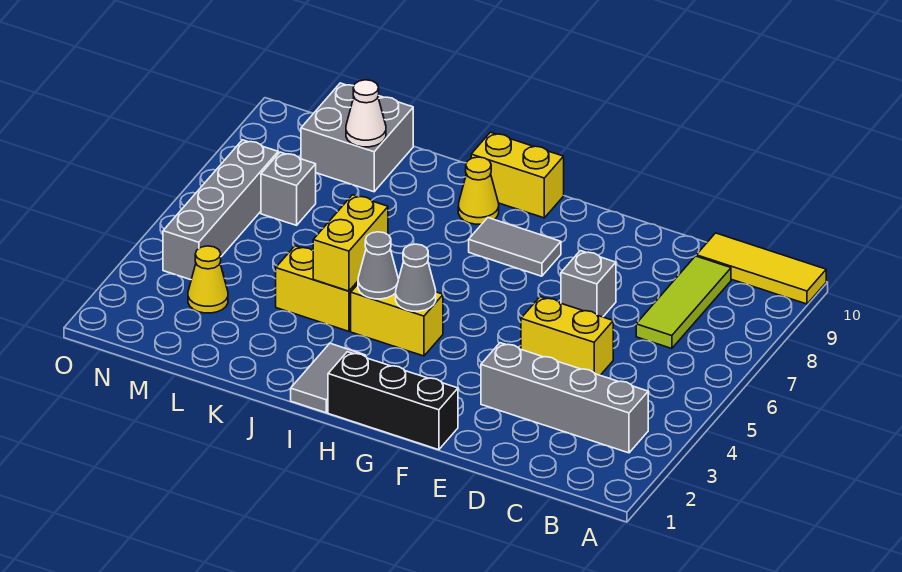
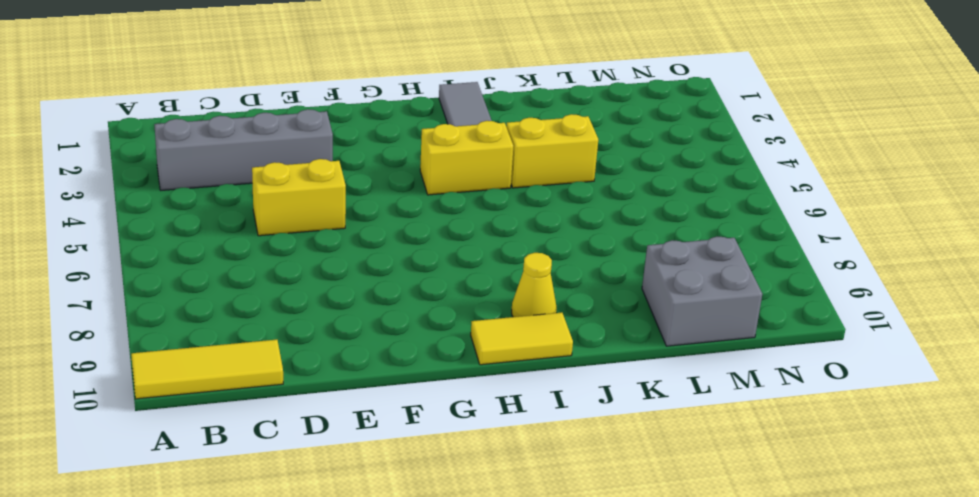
yellow tile H10:I10 level 1 -> yellow brick H10:I10 level 1
none -> lime tile C7:C9 level 1
none -> grey brick E7 level 1
none -> black brick F1:H1 level 1

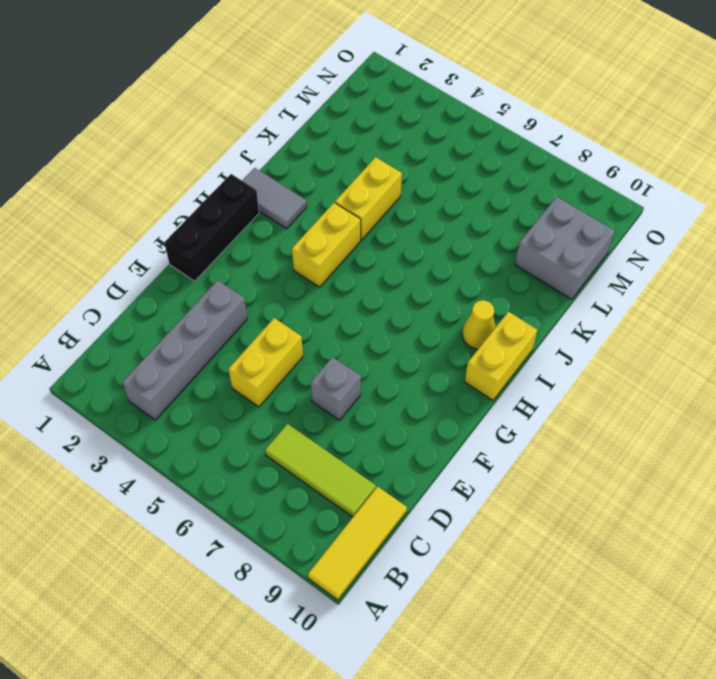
none -> grey tile G8:H8 level 1
none -> yellow cone M3 level 1
none -> grey brick M7 level 1

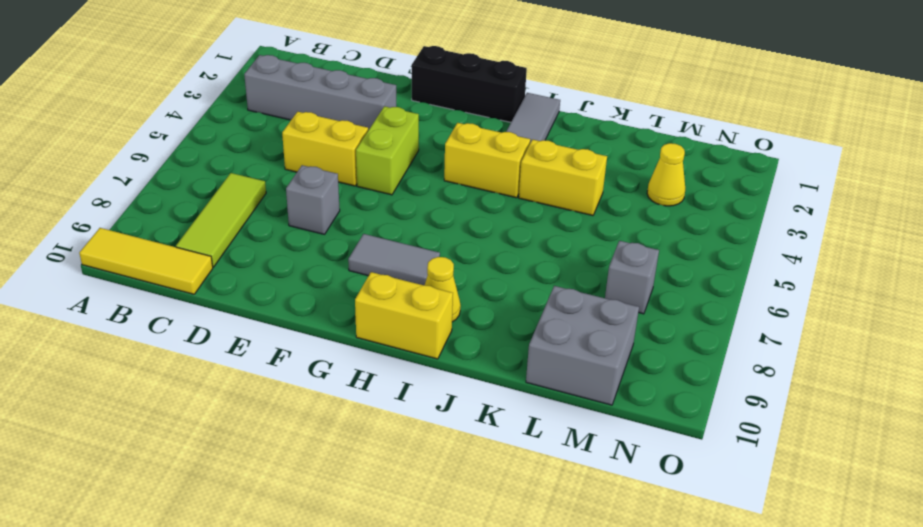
lime brick F4:F5 level 1 -> none
none -> grey brick N4:N7 level 1
none -> grey cone H4 level 2
none -> grey cone I4 level 2

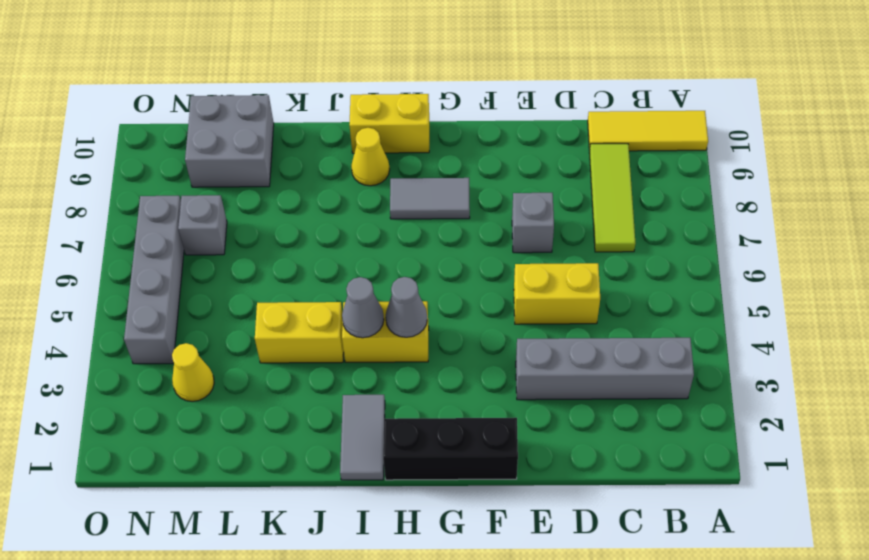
none -> yellow brick J4:J5 level 2
none -> white cone L9 level 2

